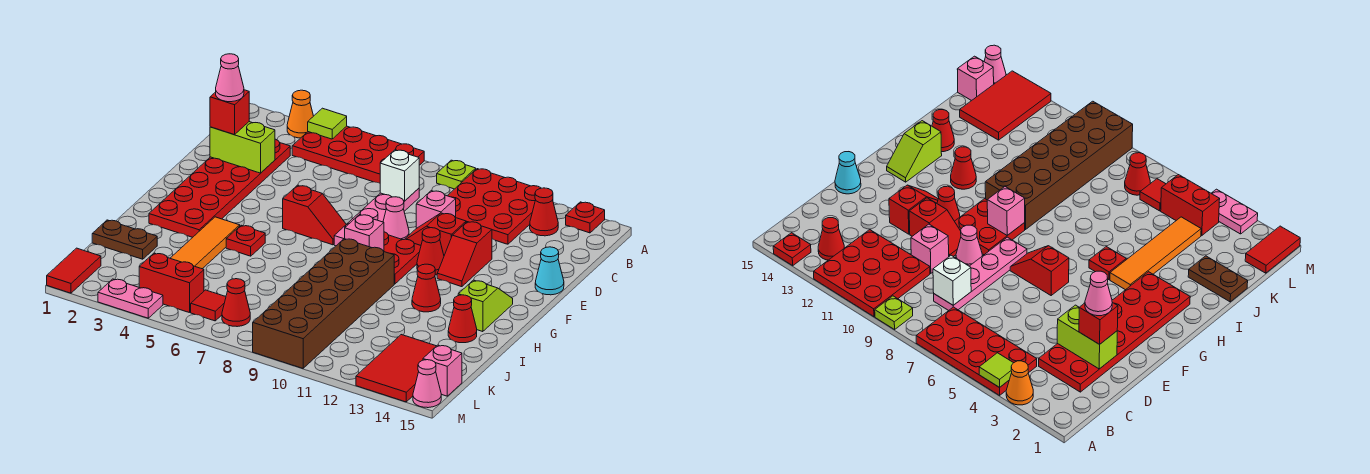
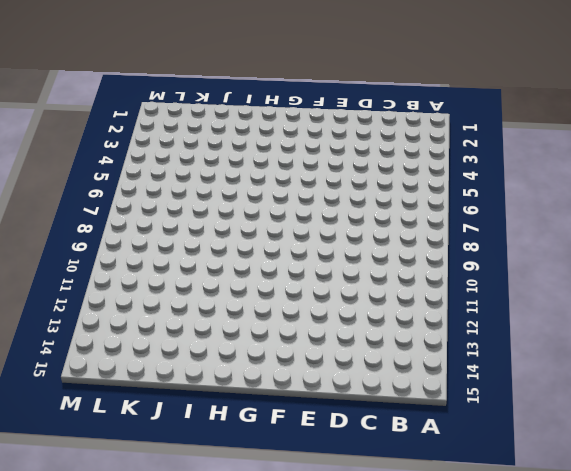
none -> orange cone A3 level 1
none -> red plate A4:B7 level 1
none -> lime plate A9 level 1
none -> red plate A10:C12 level 1

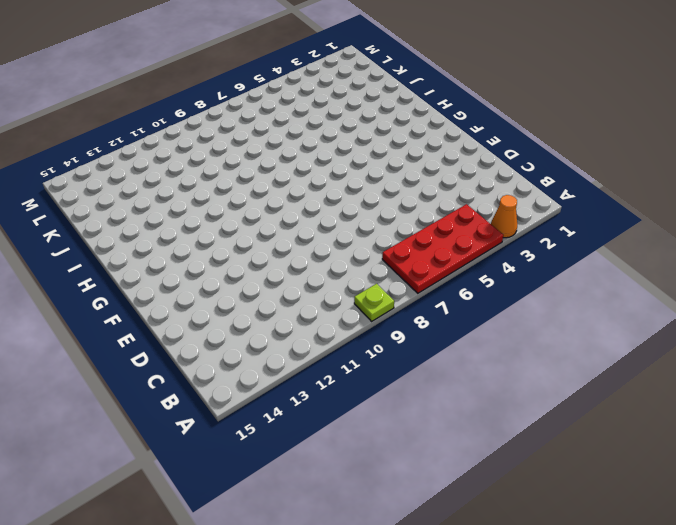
none -> red plate A10:C12 level 1
none -> red plate A14 level 1
none -> red cone B13 level 1
none -> red plate C2:H3 level 1

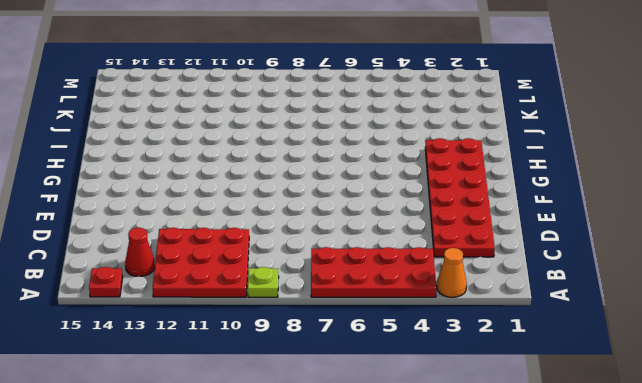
none -> pink plate C8:F8 level 1
none -> pink brick D10 level 1
none -> pink cone E9 level 1
none -> red slope E10:E11 level 1 top 11

